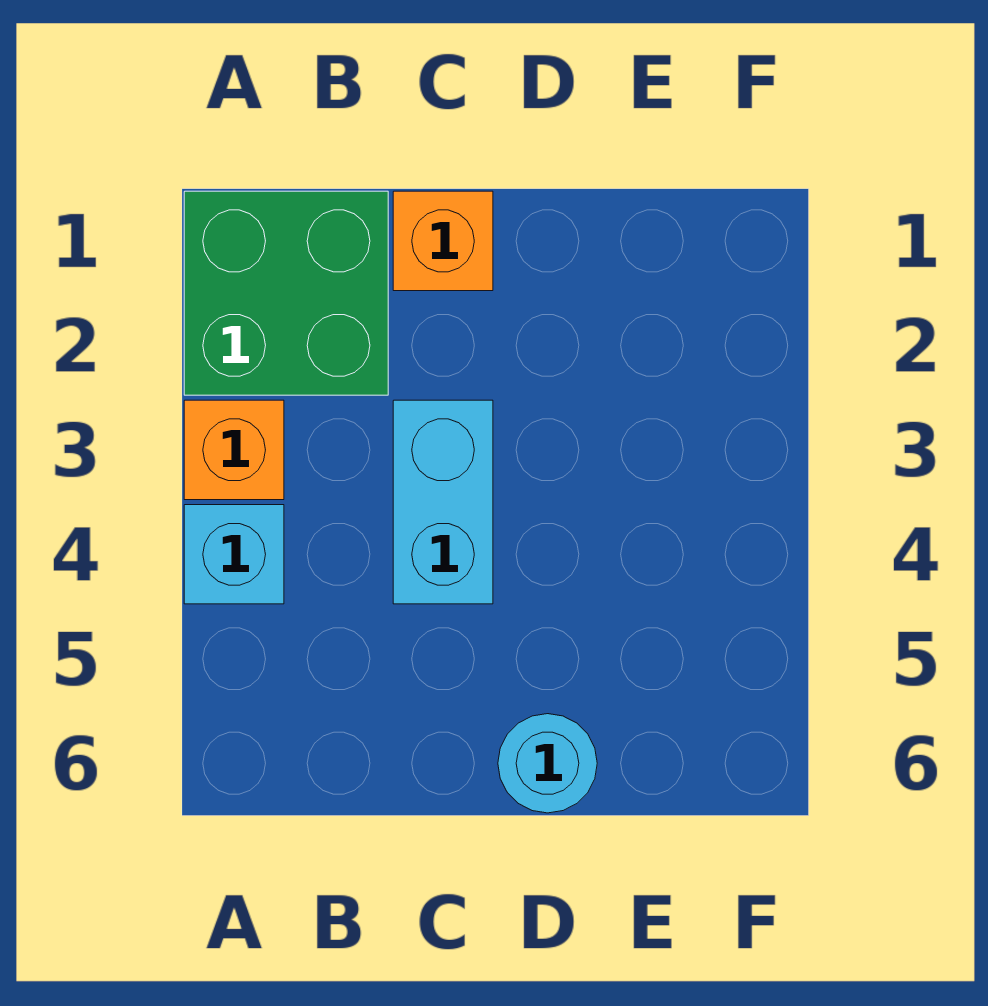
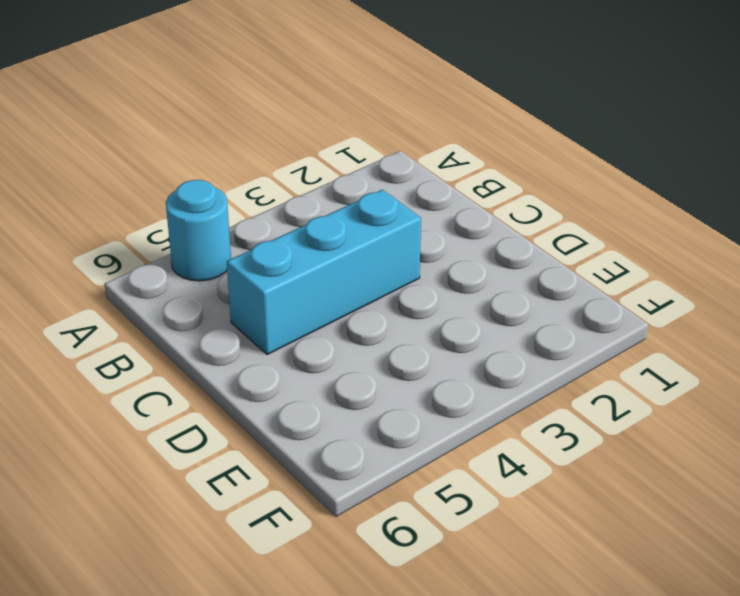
cyan round brick A5 level 1 -> cyan round brick D6 level 1
cyan brick C3:C5 level 1 -> cyan brick C3:C4 level 1
none -> green brick A1:B2 level 1
none -> orange brick A3 level 1

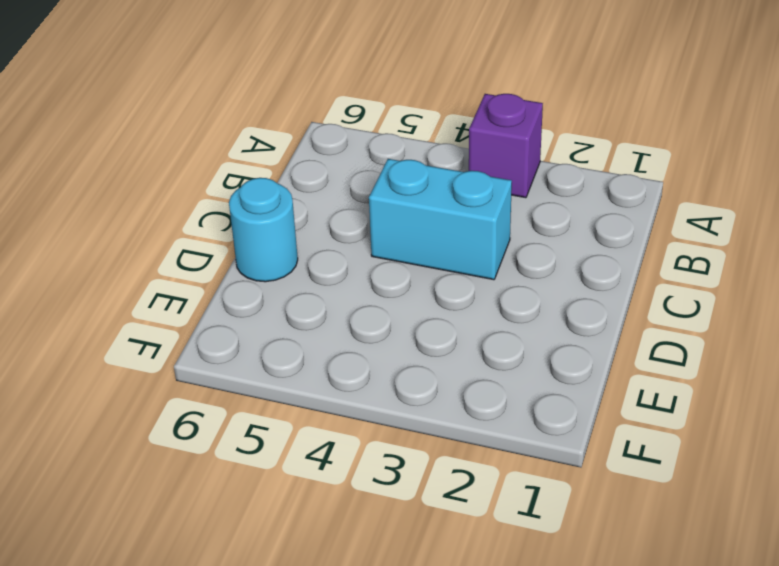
purple brick A3 level 1 -> orange brick A3 level 1
none -> green brick A1:B2 level 1
none -> cyan brick A4 level 1

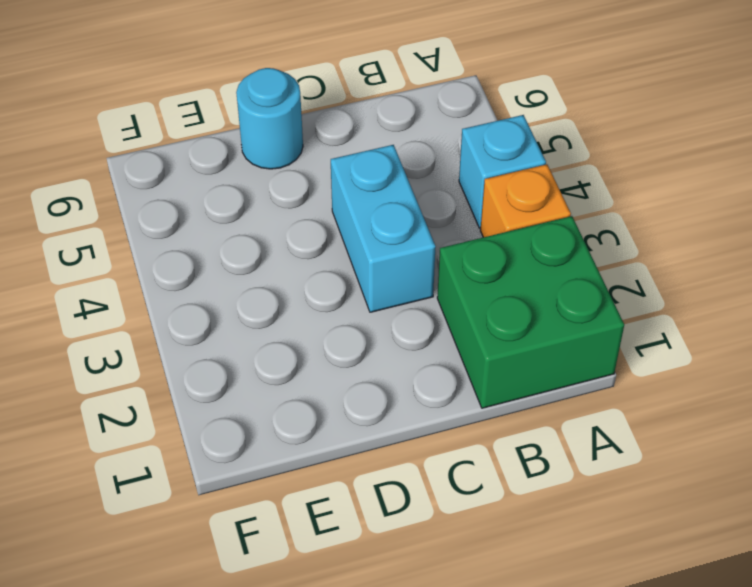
none -> orange brick C1 level 1

